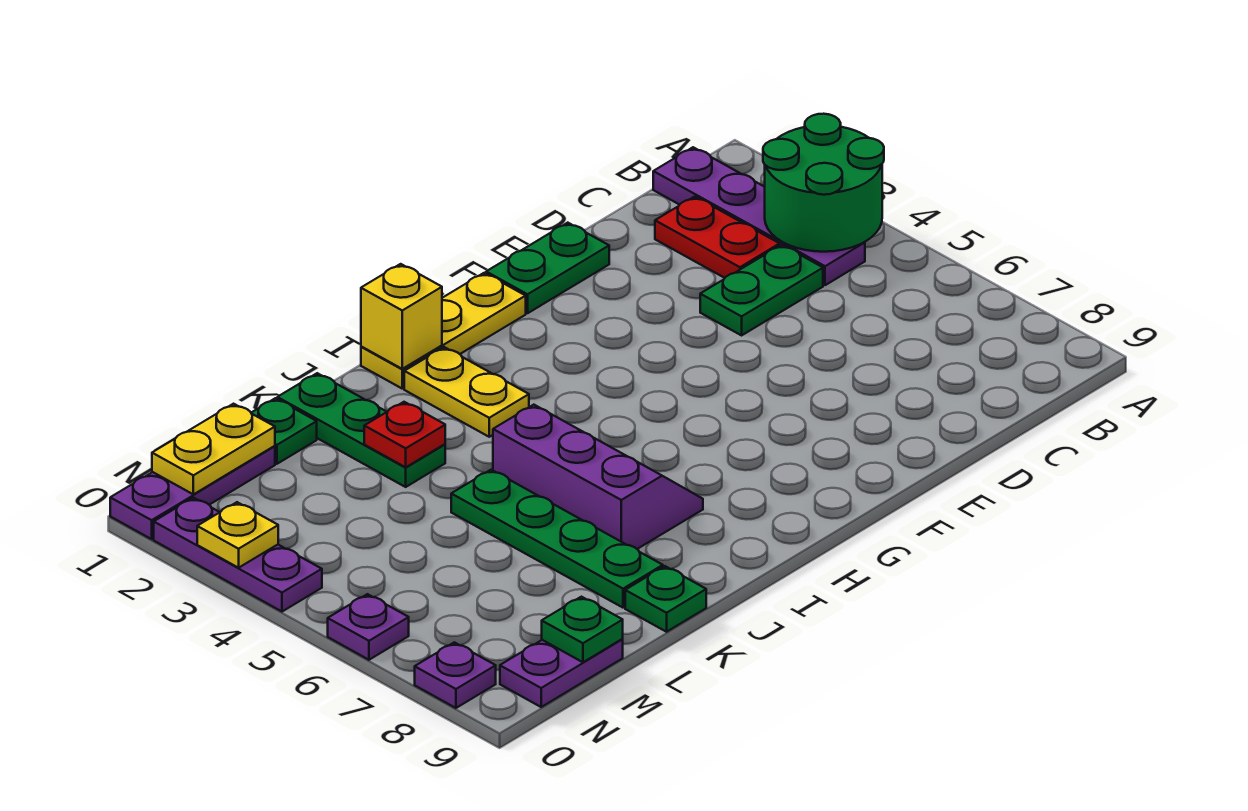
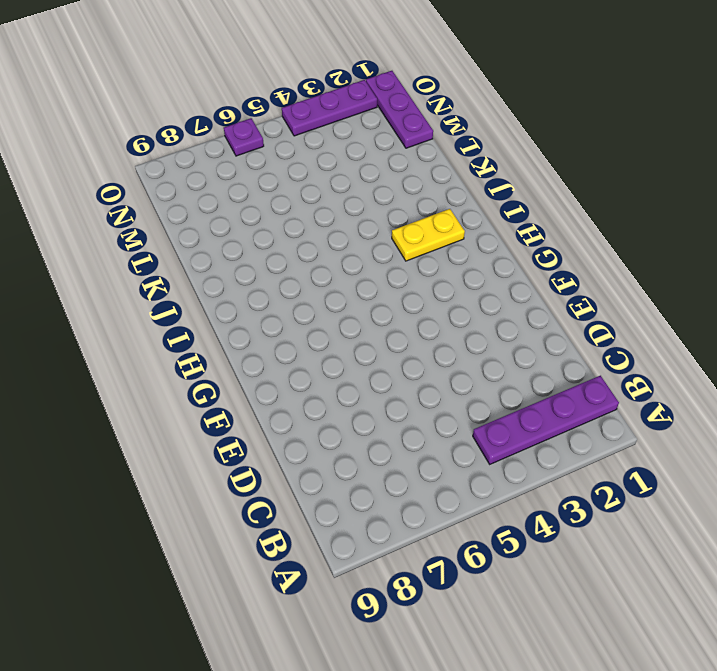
none -> red plate C2:C3 level 1
none -> green plate C4:D4 level 1
none -> green plate E1:F1 level 1

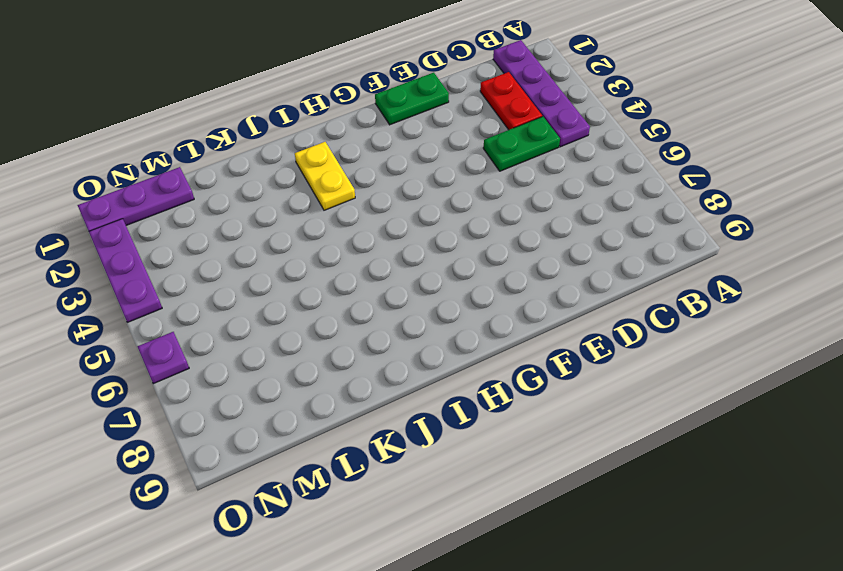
none -> yellow plate G1:I1 level 1
none -> purple slope I5:J7 level 1 top J
none -> green plate K1:K3 level 1

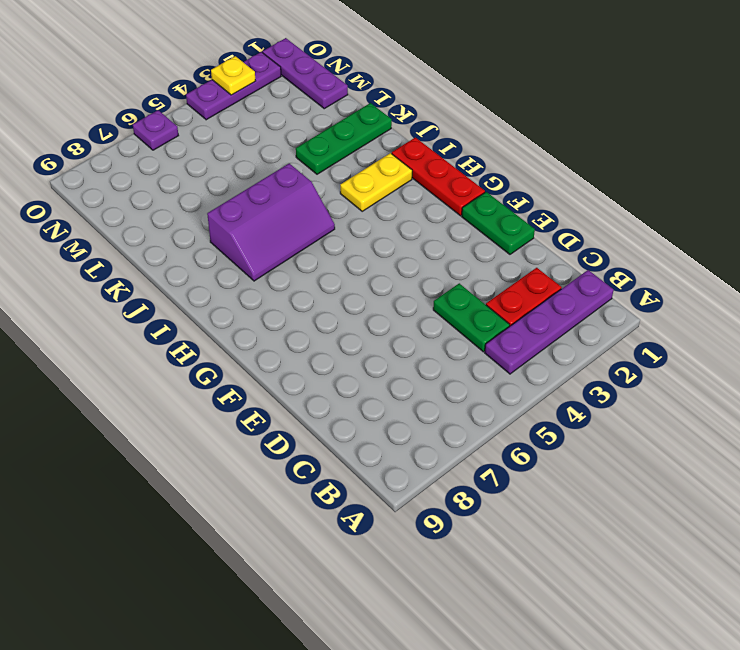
red plate G1:I1 level 1 -> yellow plate G1:I1 level 1
none -> green plate K5:K8 level 1
none -> green plate K9 level 1
none -> green plate L1 level 1

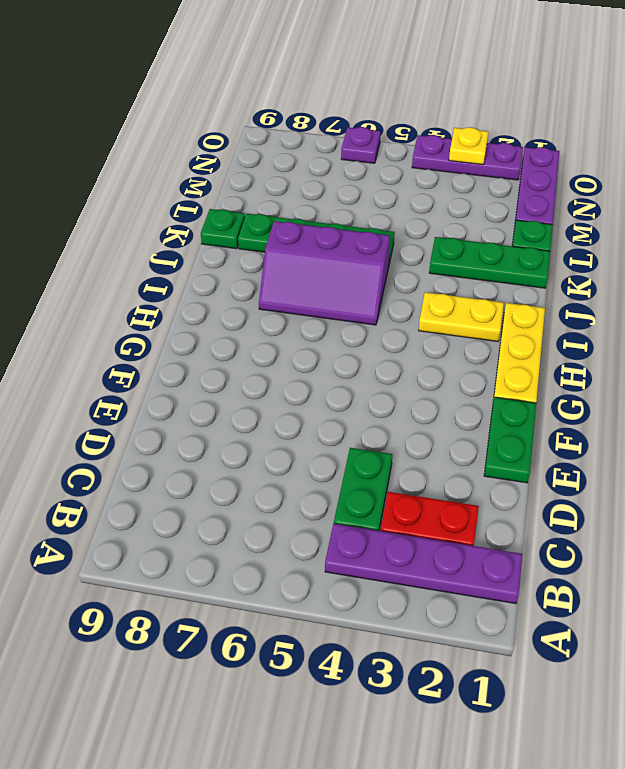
none -> purple plate M9:N9 level 1
none -> purple plate O8 level 1
none -> green round brick A3:B4 level 2

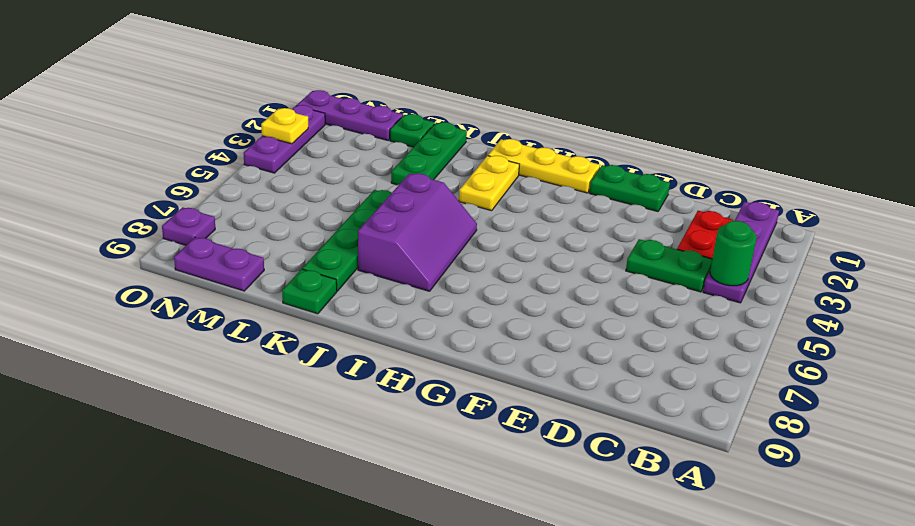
green round brick B4 level 2 -> green round brick A3:B4 level 2
none -> purple plate O6 level 1
none -> yellow brick I1 level 2
none -> red plate K3 level 2

